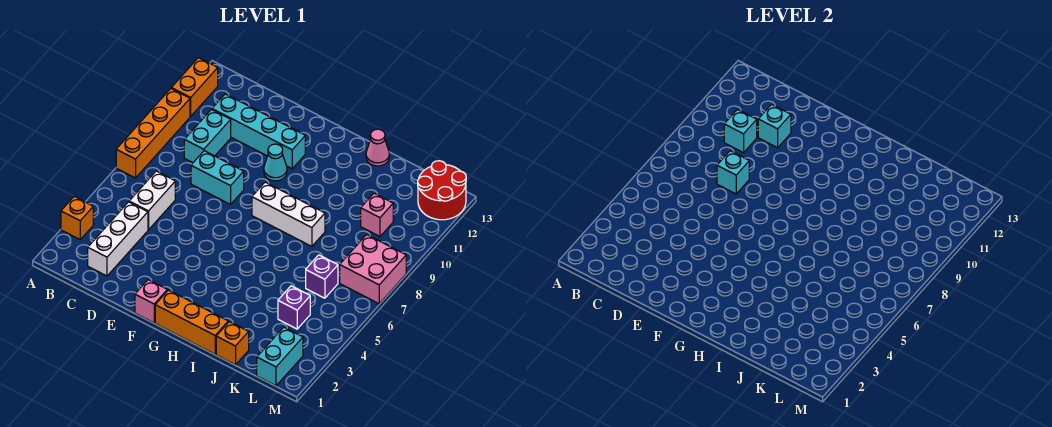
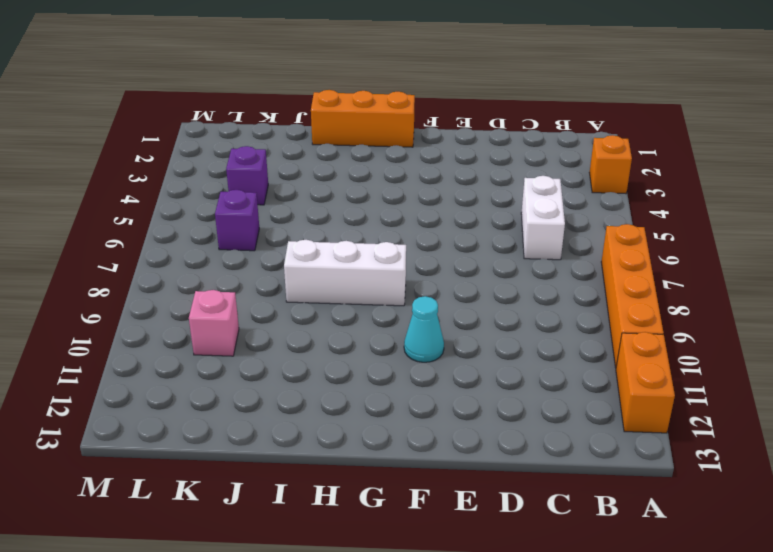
none -> white brick C2:C4 level 1
none -> cyan brick C9:C10 level 1
none -> cyan brick C11:F11 level 1

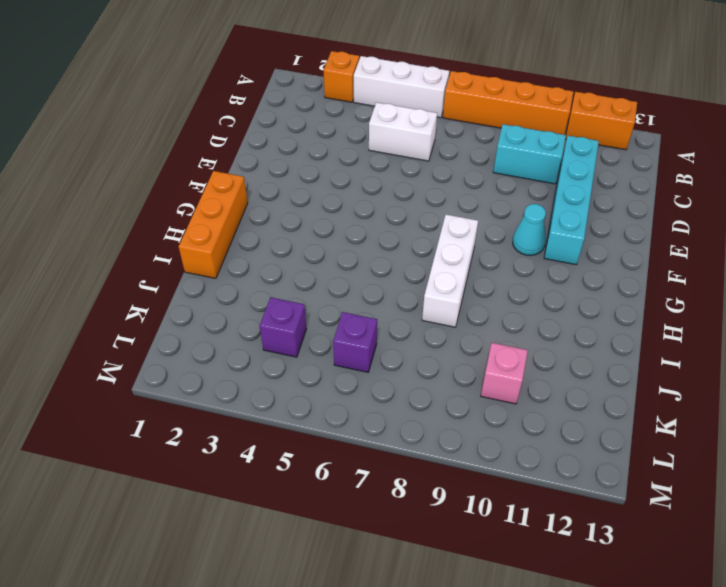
white brick A4:A6 level 1 -> white brick C2:C4 level 1
none -> cyan brick D8:E8 level 1
none -> pink brick F1 level 1
none -> pink cone I13 level 1

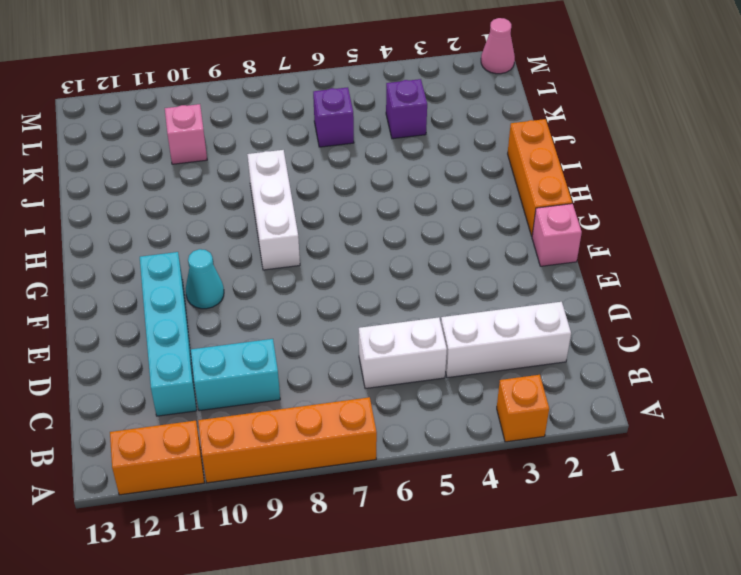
pink cone M1 level 1 -> pink cone I13 level 1
none -> cyan brick D8:E8 level 1
none -> orange brick J1 level 1
none -> cyan brick L1:L2 level 1

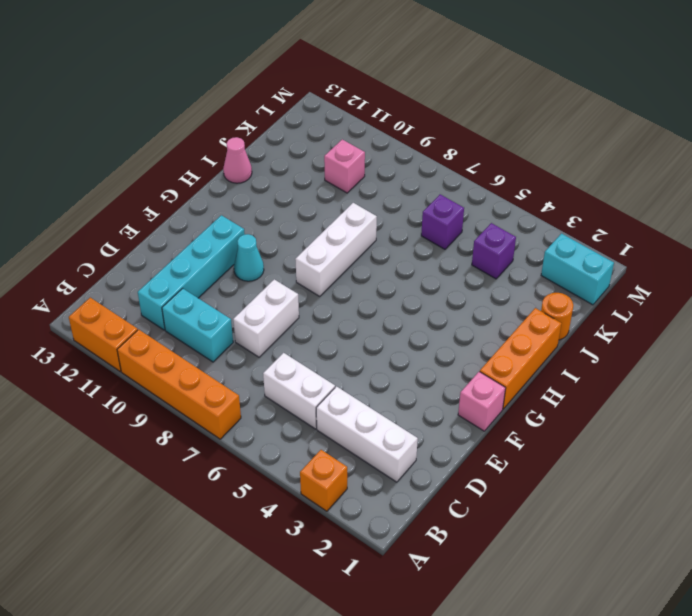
white brick D8:E8 level 1 -> cyan brick D8:E8 level 1
orange round brick J1 level 1 -> orange brick J1 level 1
none -> pink brick L7:M8 level 1
none -> red round brick L12:M13 level 1
none -> cyan brick C10 level 2

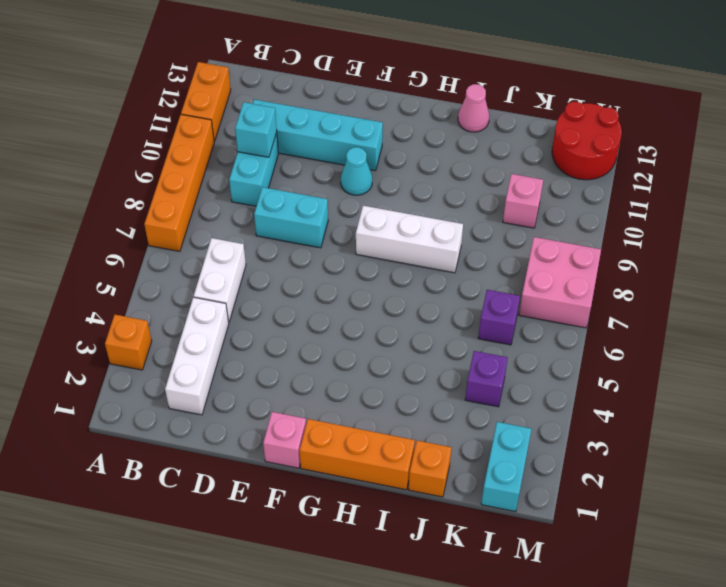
none -> cyan brick D8 level 2
none -> cyan brick D11 level 2

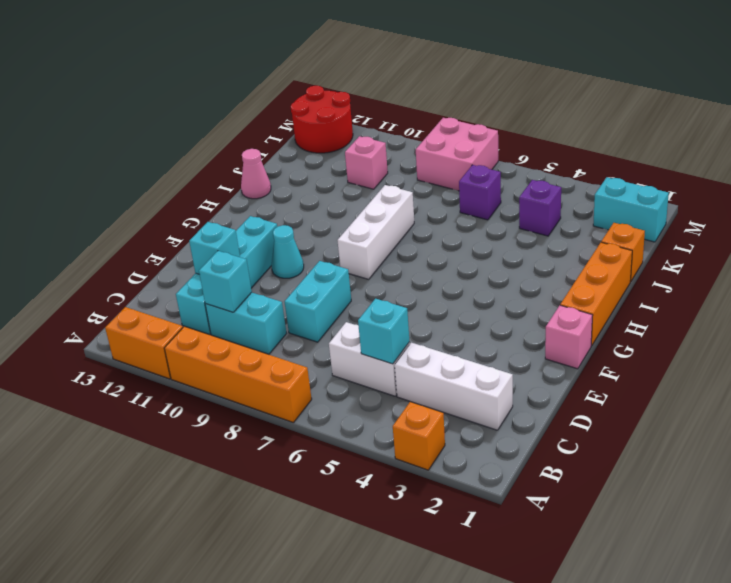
cyan brick C5 level 2 -> cyan brick D8 level 2

